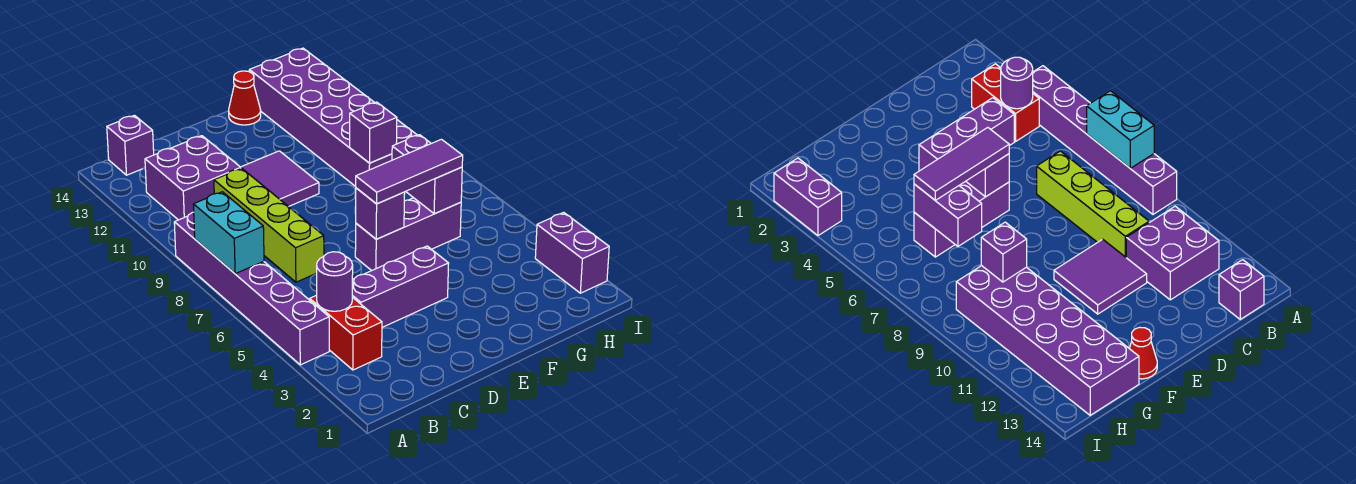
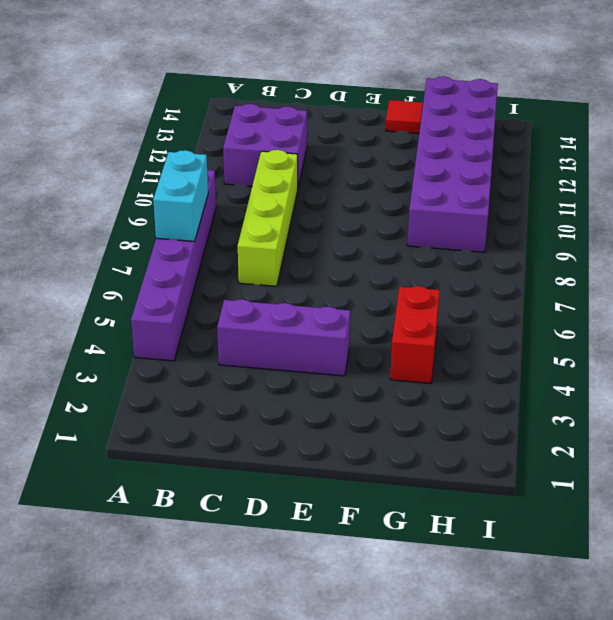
red tile F14 level 1 -> red cone F14 level 1
red brick G4:G5 level 1 -> red brick B3:B4 level 1
none -> purple brick B14 level 1
none -> purple tile D10:E11 level 1
none -> purple brick E6:G6 level 1

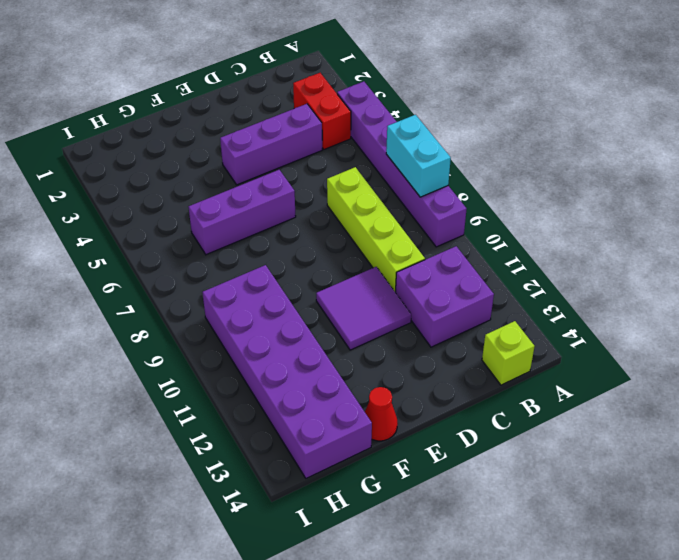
lime brick B14 level 1 -> purple brick B14 level 1
none -> purple brick I2:I3 level 1
none -> purple round brick B4 level 2
none -> purple brick E6 level 2

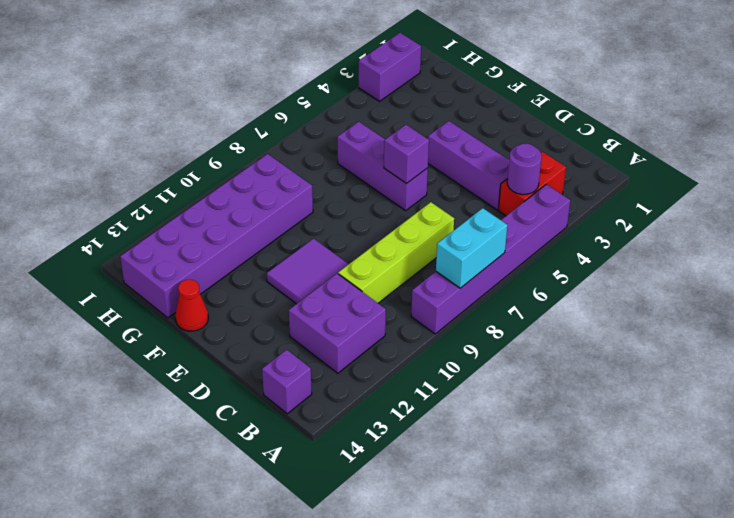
none -> purple brick G6:G7 level 2
none -> purple brick G9 level 2
none -> purple tile E6:G6 level 3

